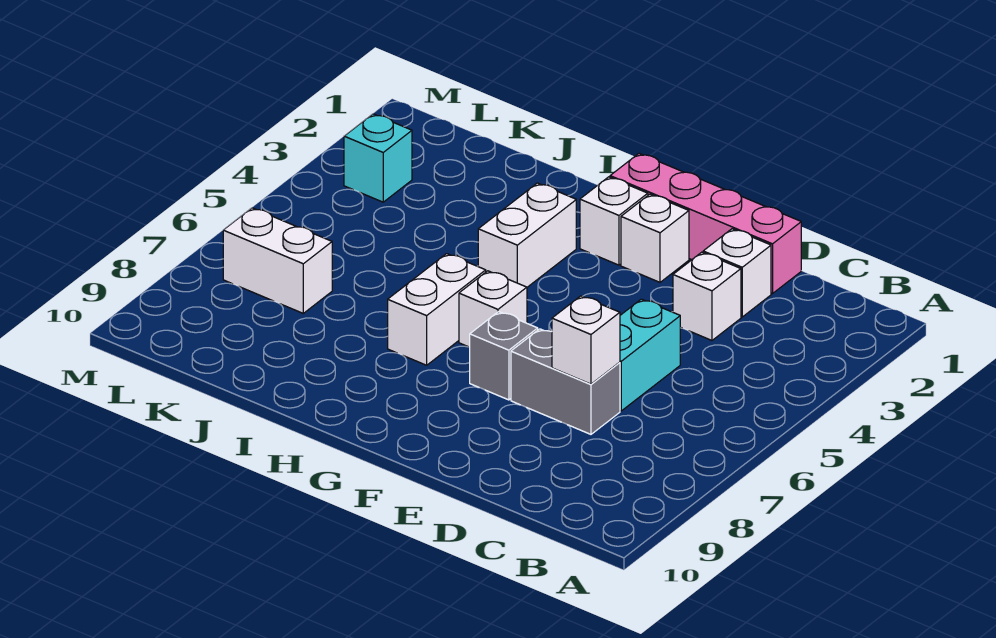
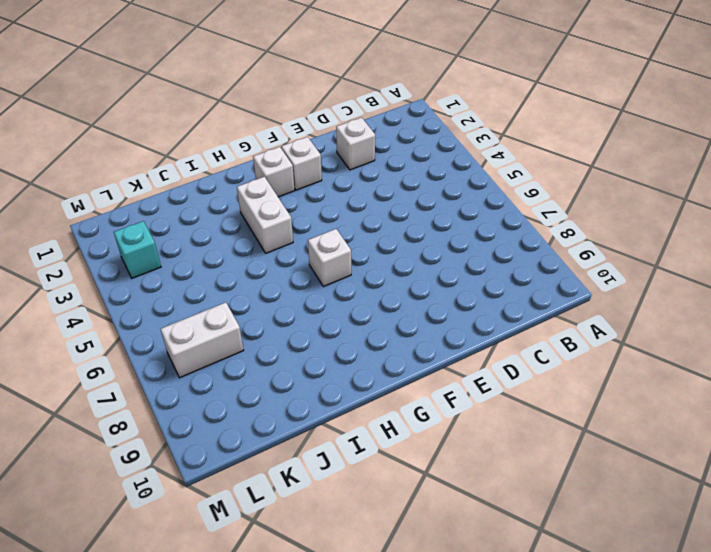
none -> pink brick D1:G1 level 1
none -> white brick D3 level 1
none -> cyan brick D5:D6 level 1

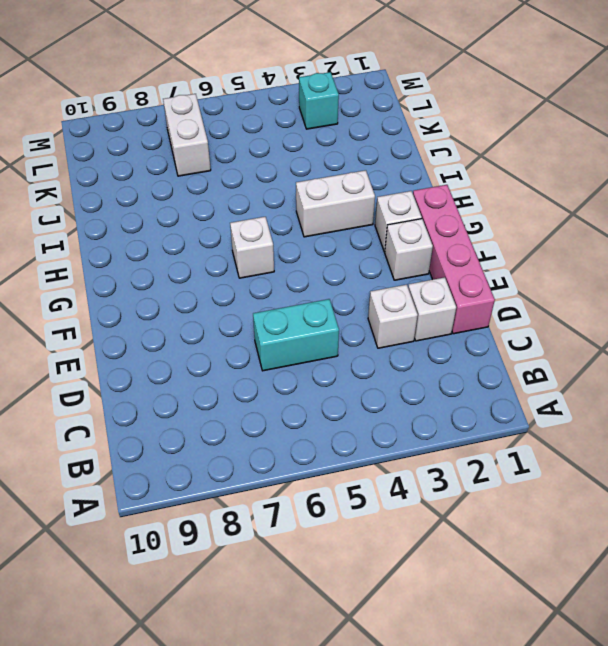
none -> grey brick D7:E7 level 1
none -> grey brick F7 level 1
none -> white brick H6:H7 level 1

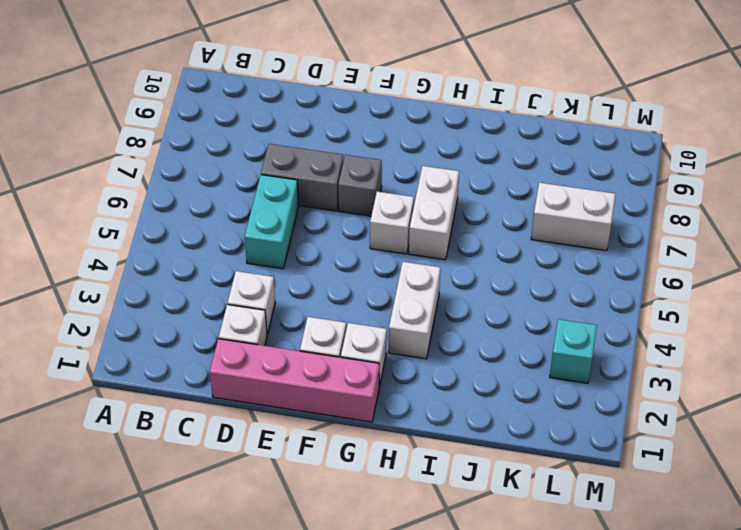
none -> white brick D7 level 2

